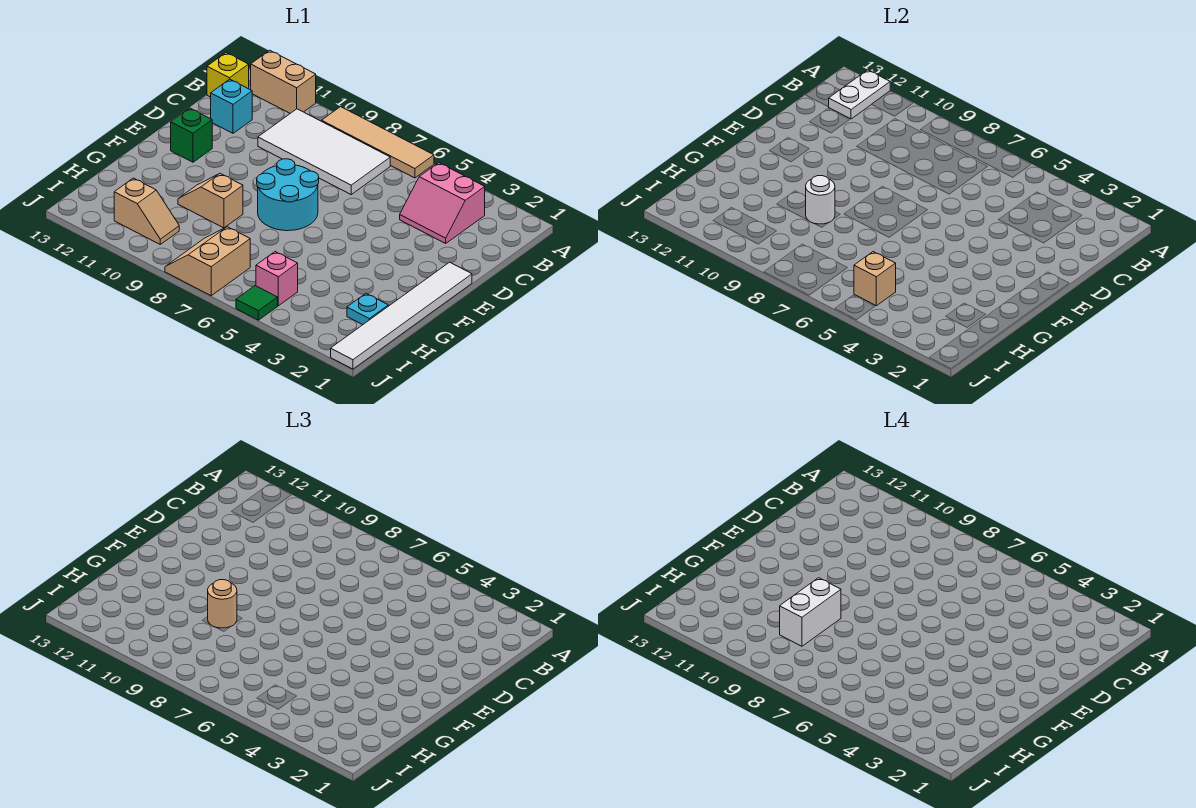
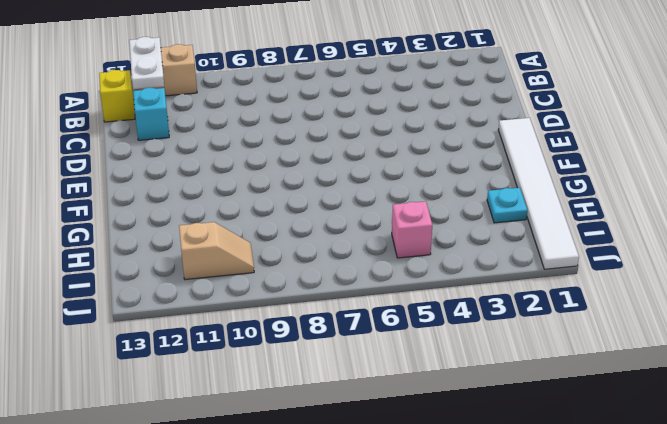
none -> tan tile A6:A9 level 1
none -> pink slope B3:C4 level 1 top B
none -> white tile B7:C10 level 1

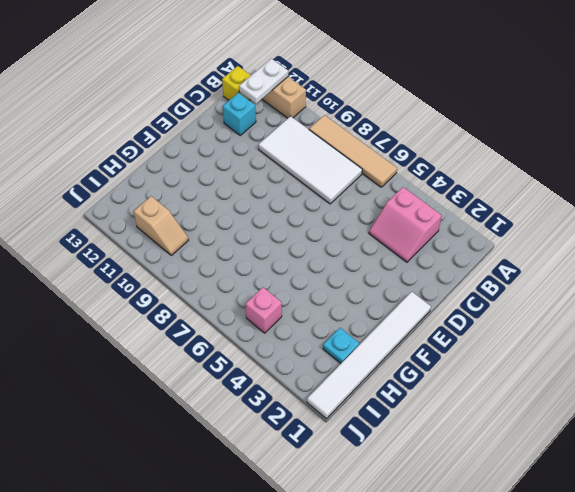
none -> cyan round brick E7:F8 level 1
none -> green brick E12 level 1
none -> tan slope G9:G10 level 1 top 9

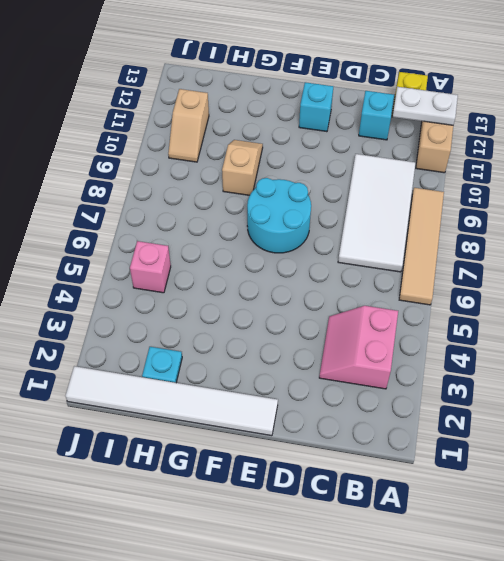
cyan brick E12 level 1 -> green brick E12 level 1
none -> tan slope I7:J8 level 1 top 7
none -> green tile J5 level 1
none -> white round brick G9 level 2

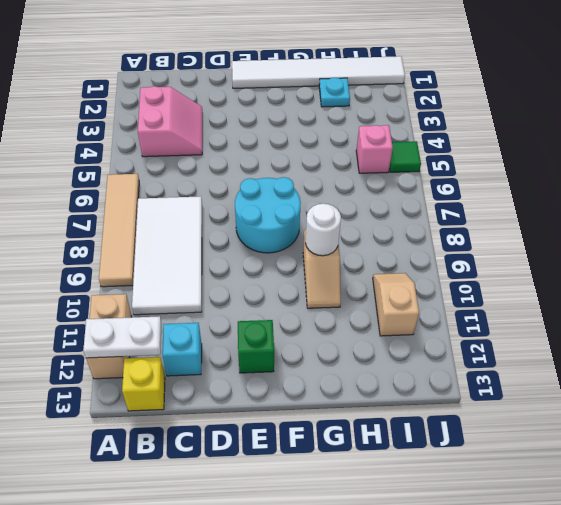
none -> tan slope I7:J8 level 1 top 7
none -> tan brick I5 level 2
none -> tan round brick G9 level 3

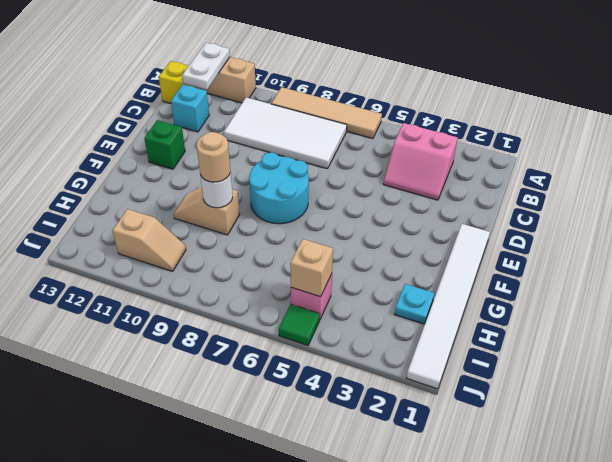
none -> tan slope I7:J8 level 1 top 7
none -> white brick G9:H9 level 4

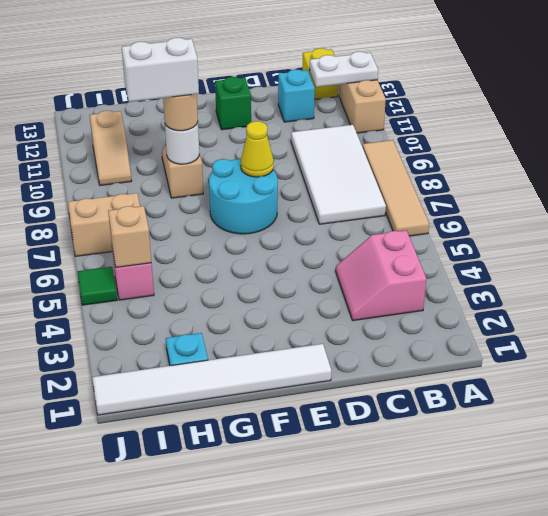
yellow cone E8 level 2 -> none

